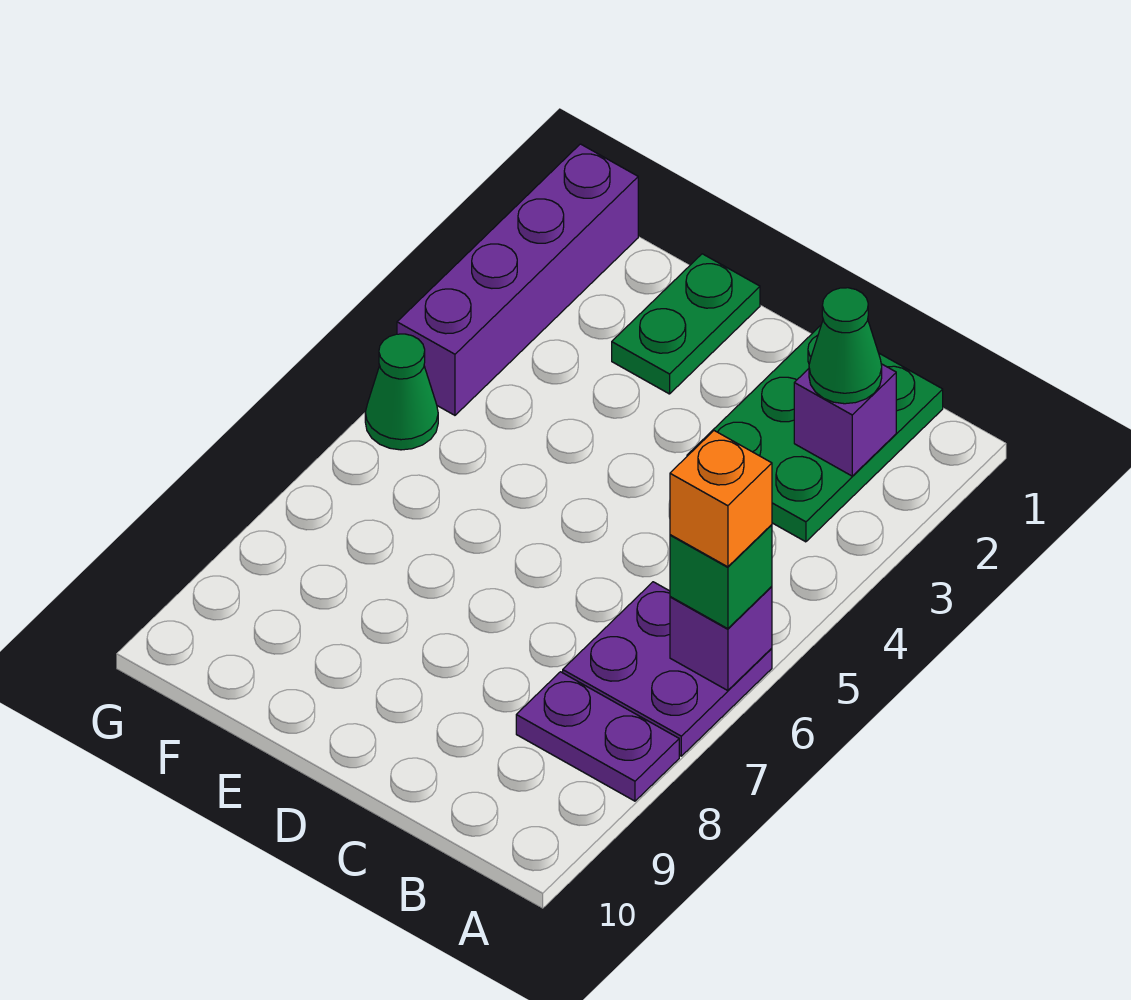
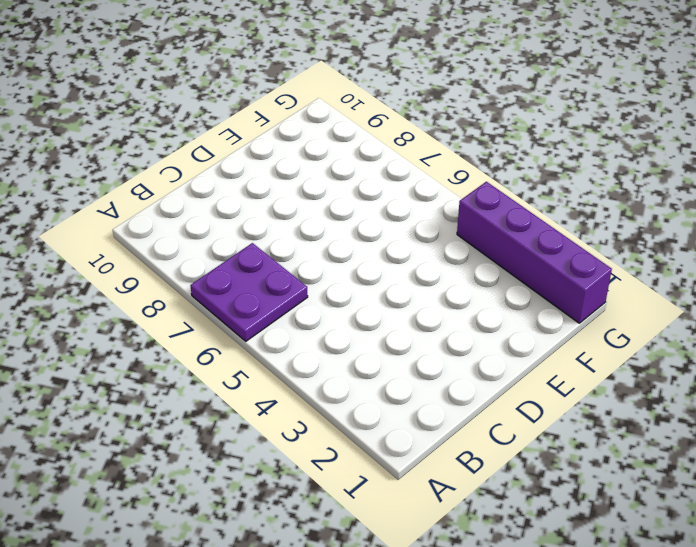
none -> purple plate A8:B8 level 1
none -> green plate B1:C3 level 1

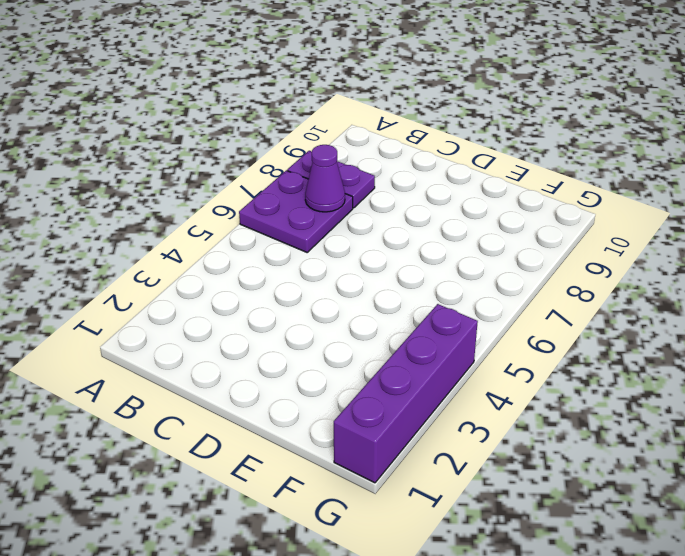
purple cone B7 level 2 -> none
none -> green plate B1:C3 level 1
none -> green plate E1:E2 level 1

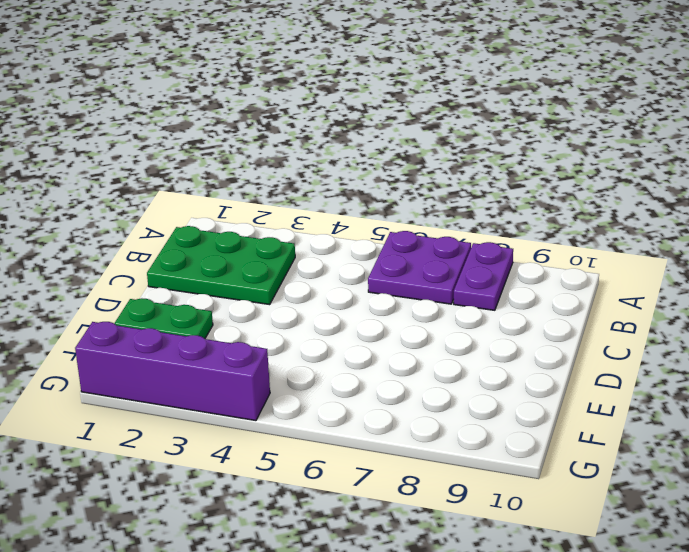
none -> green cone G5 level 1
none -> purple brick A6 level 2

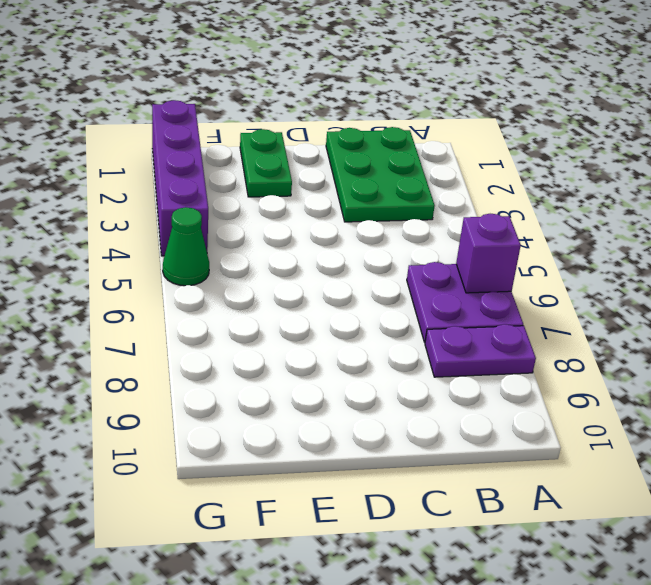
none -> purple brick B2 level 2
none -> green brick A6 level 3

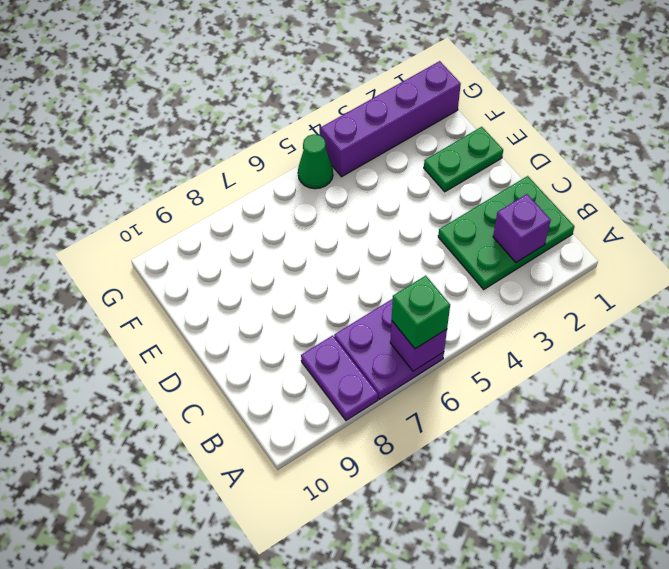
none -> green cone B2 level 3
none -> orange brick A6 level 4

